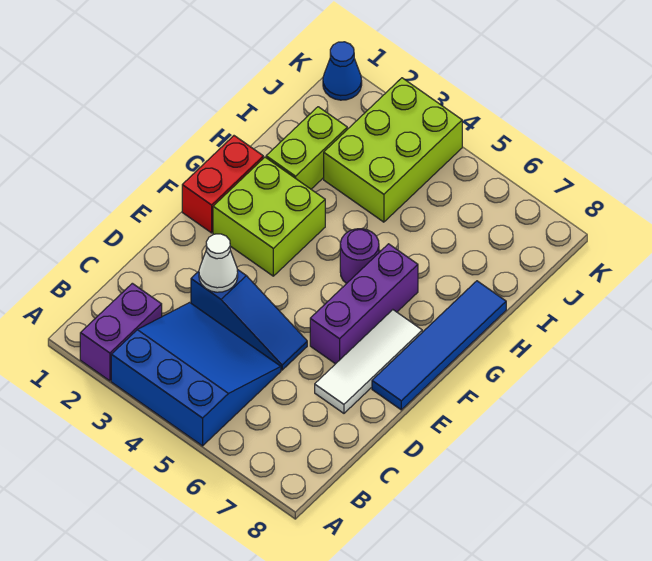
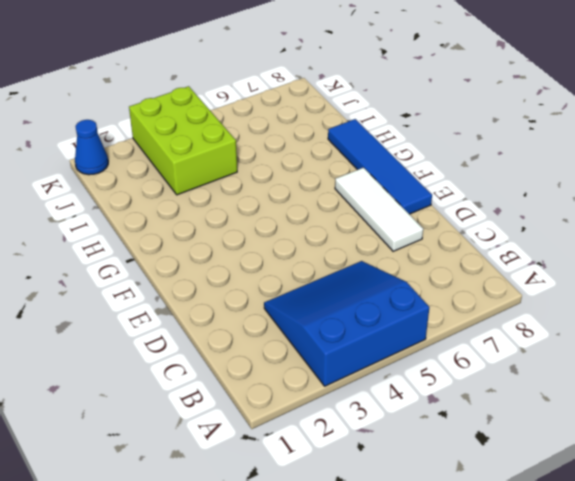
none -> purple brick A2:B2 level 1
none -> blue slope D3:D5 level 1 top 3
none -> purple brick E6:G6 level 1

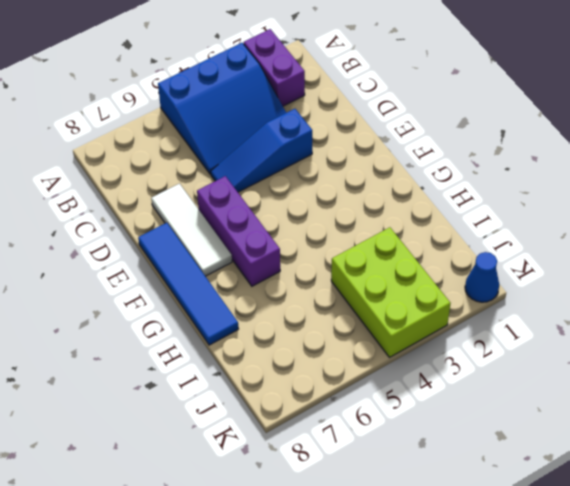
none -> red brick F1:G1 level 1
none -> lime brick F2:G3 level 1
none -> purple round brick G5 level 1

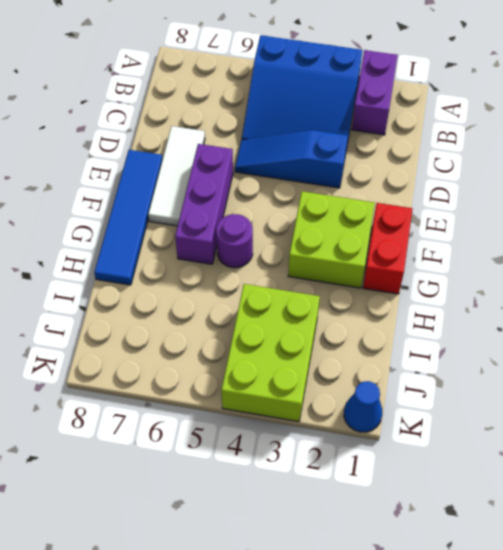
none -> lime brick H2:I2 level 1
none -> white cone D3 level 2

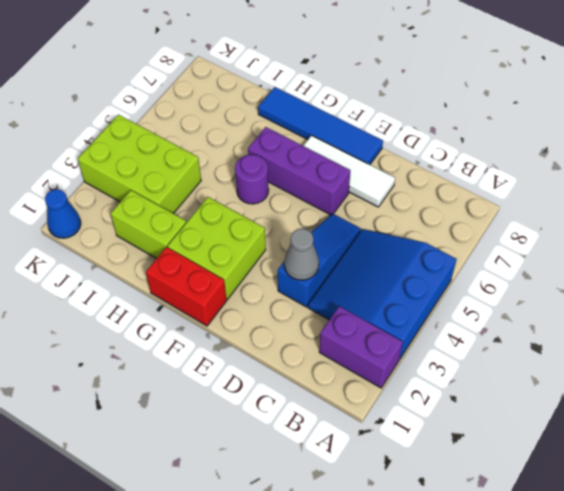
grey cone D3 level 2 -> white cone D3 level 2

